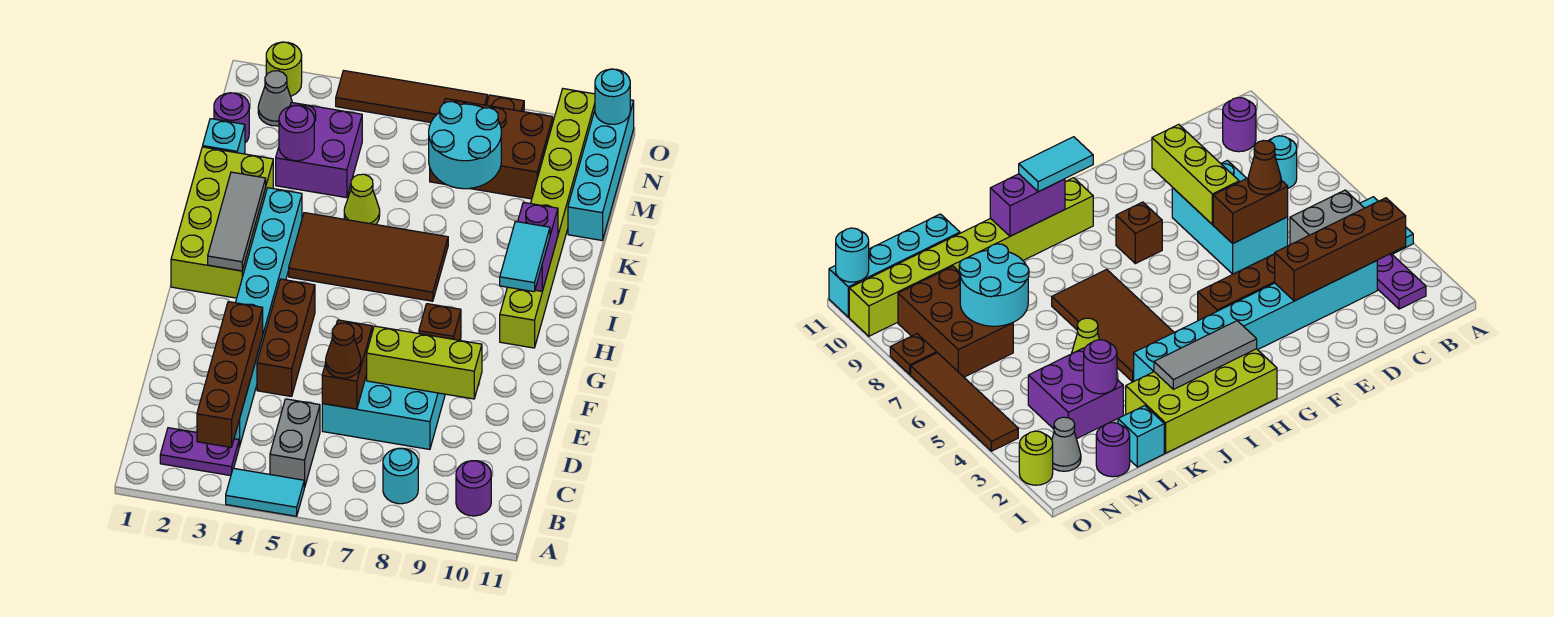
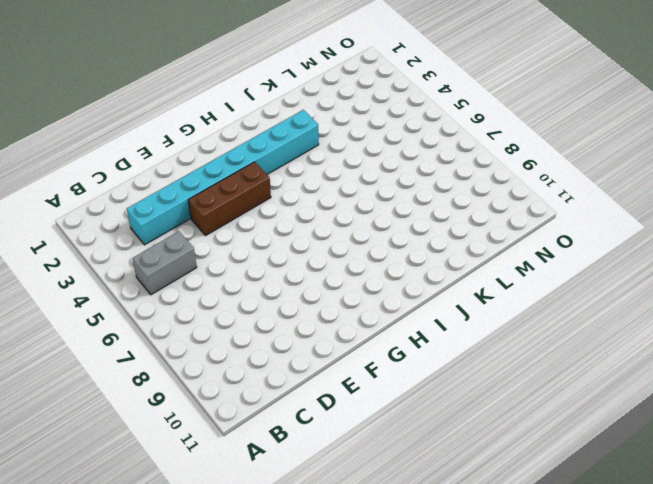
none -> cyan tile A4:A5 level 1
none -> purple plate B2:B3 level 1
none -> cyan round brick B8 level 1
none -> purple round brick B10 level 1

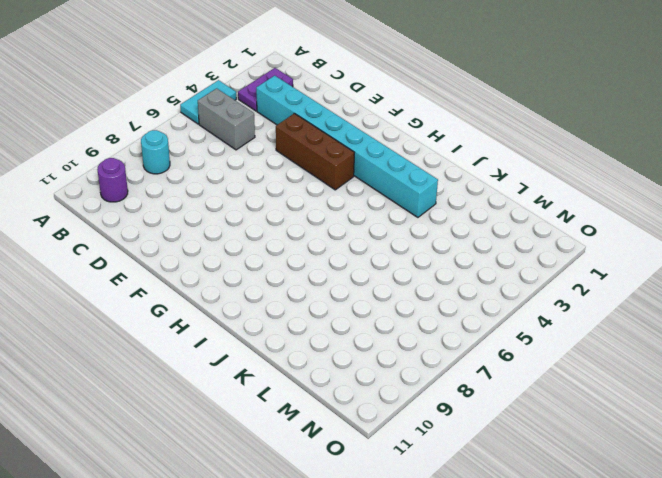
none -> cyan brick D6:E8 level 1
none -> brown brick G8 level 1
none -> lime brick H1:K2 level 1
none -> lime brick H10:O10 level 1

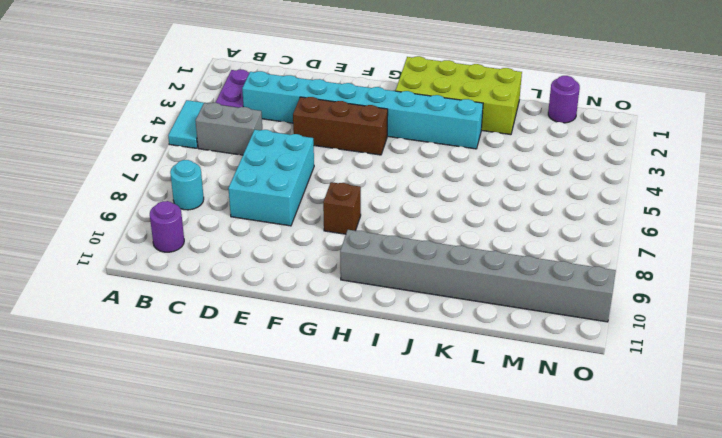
grey brick H10:O10 level 1 -> lime brick H10:O10 level 1
none -> brown tile I4:J7 level 1
none -> lime cone K5 level 1
none -> cyan brick L1 level 1
none -> purple brick L3:M4 level 1

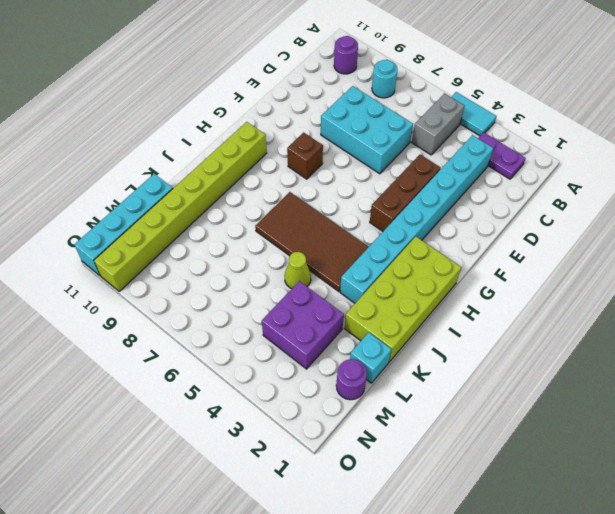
none -> brown brick M7:N9 level 1
none -> grey cone N2 level 1
none -> lime round brick O2 level 1
none -> brown tile O4:O7 level 1

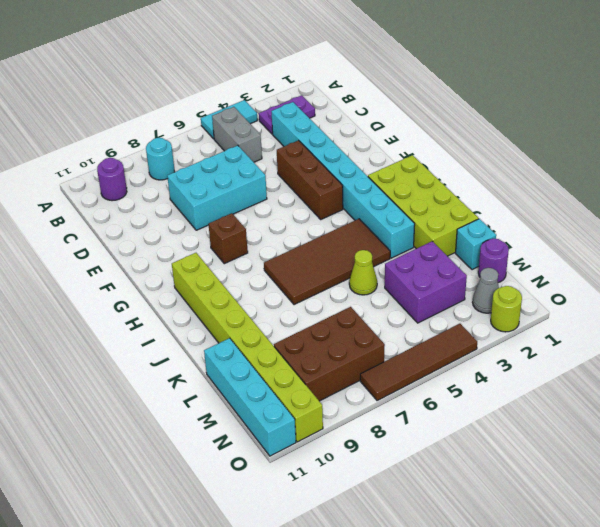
none -> brown plate O8 level 1
none -> brown brick B3:E3 level 2
none -> brown brick D6:E6 level 2
none -> lime brick E7:E9 level 2

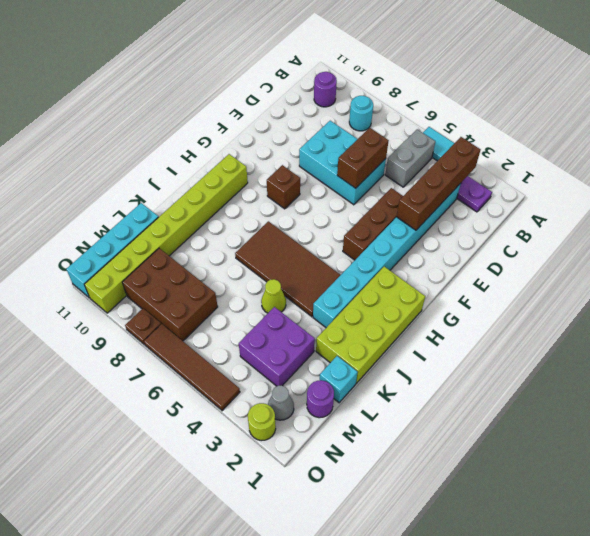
none -> lime brick E7:E9 level 2
none -> grey tile H2:J2 level 2
none -> purple brick I10:J10 level 2
none -> purple round brick L3 level 2

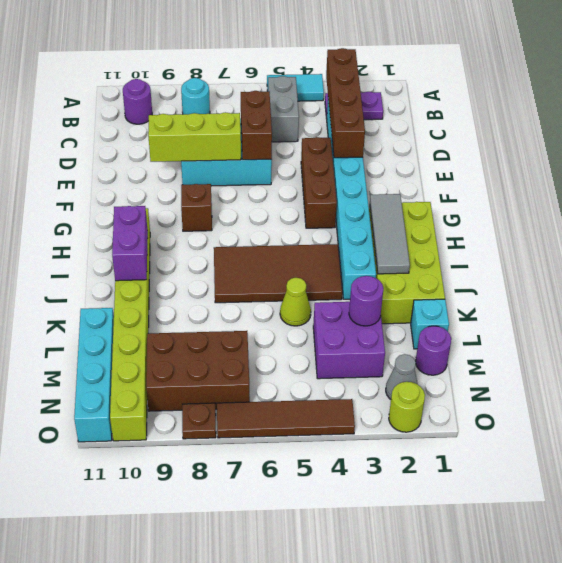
none -> cyan round brick L7:M8 level 2
none -> cyan round brick O11 level 2
none -> brown cone D6 level 3
none -> cyan tile H10:I10 level 3

